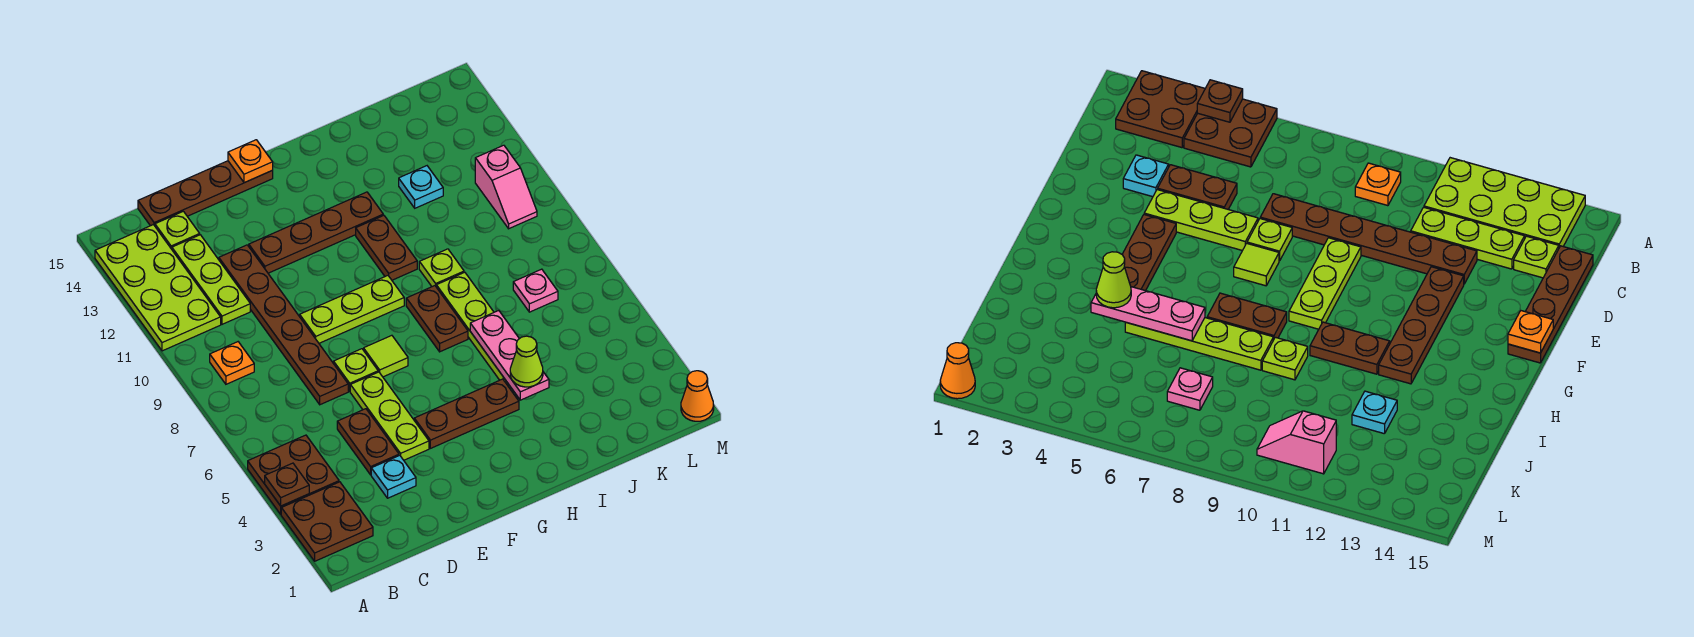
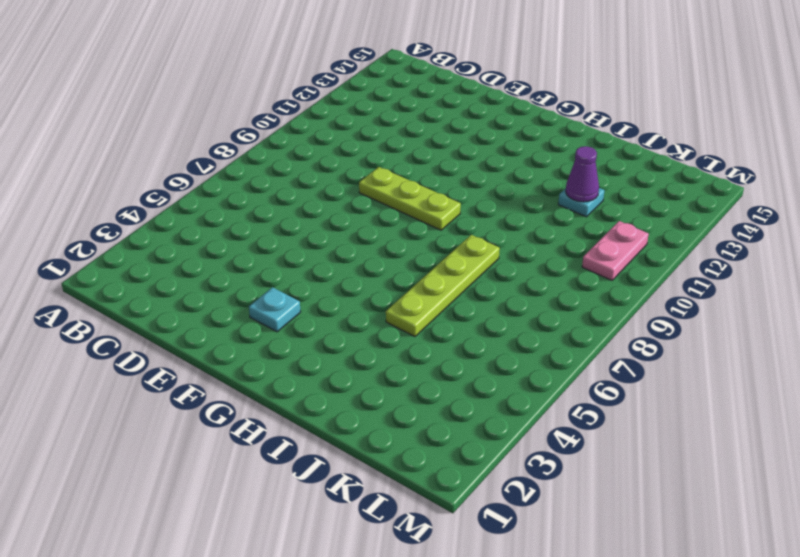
cyan plate F3 level 1 -> cyan plate D3 level 1
purple cone J12 level 2 -> none
pink plate L10:L11 level 1 -> pink slope L10:L11 level 1 top 11
none -> brown plate A2:B3 level 1
none -> brown plate A4:B5 level 1
none -> lime plate A11:B14 level 1

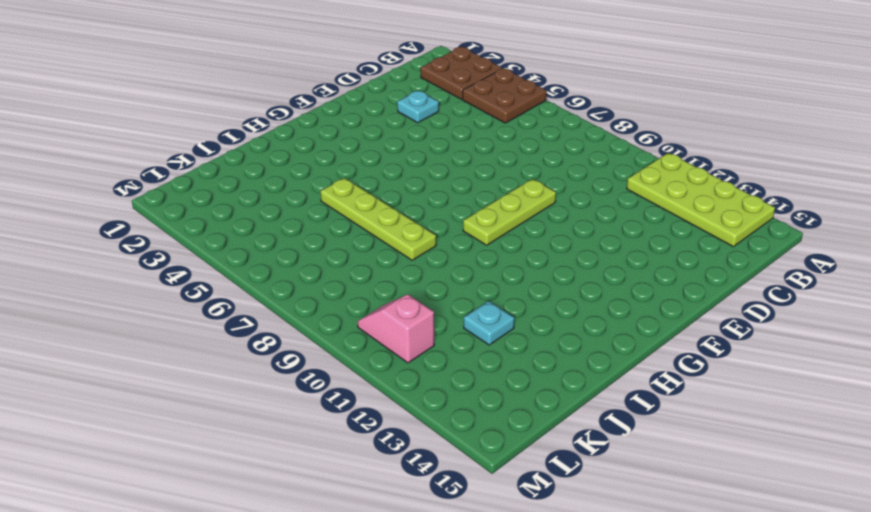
none -> orange plate B9 level 1
none -> lime plate C11:C13 level 1
none -> lime plate C14 level 1

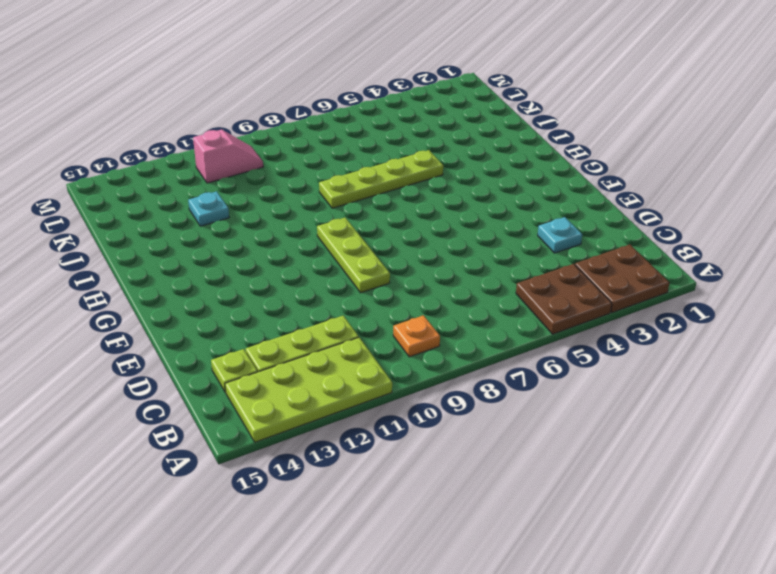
none -> brown plate C15:F15 level 1
none -> brown plate D4:D5 level 1
none -> brown plate D7:D12 level 1

